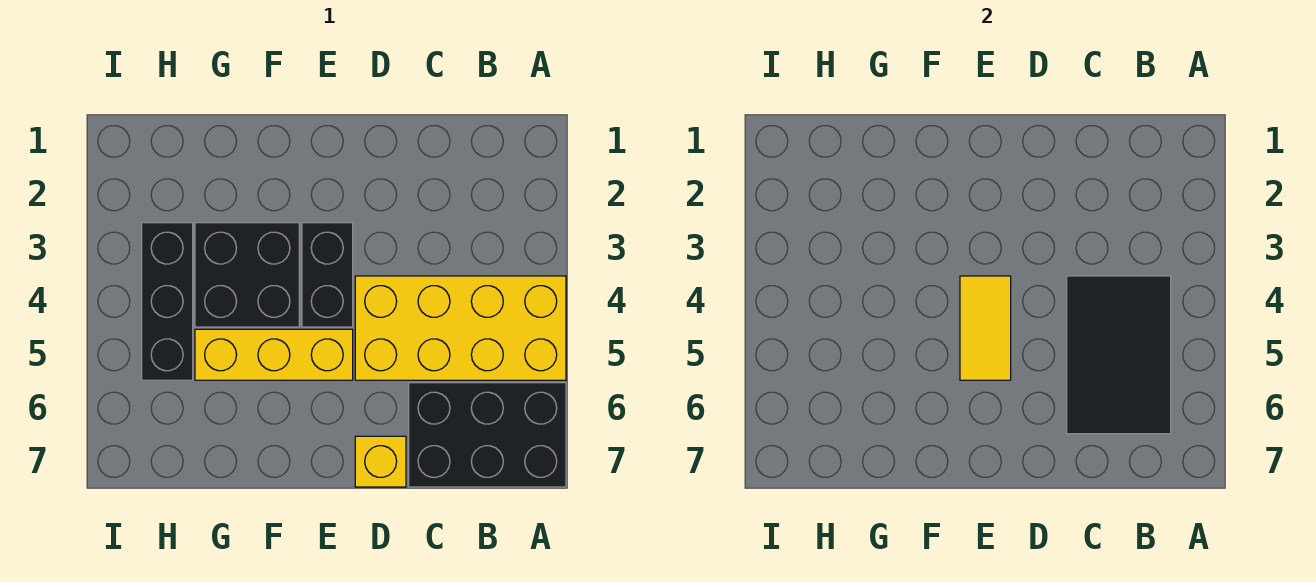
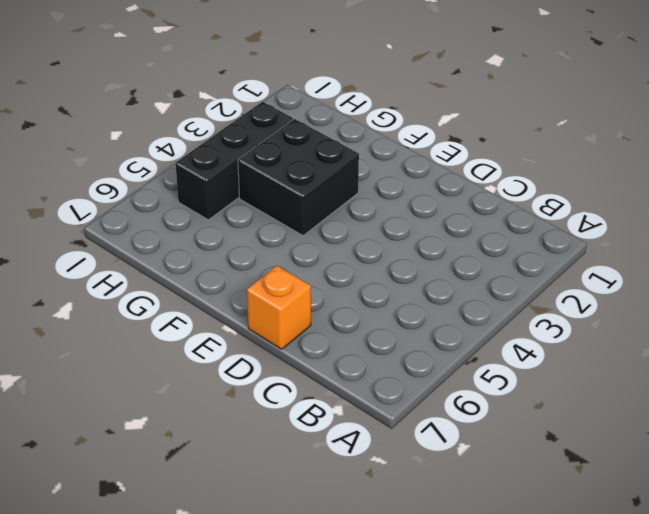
orange brick D7 level 1 -> yellow brick D7 level 1
none -> yellow brick A4:D5 level 1
none -> black brick A6:C7 level 1

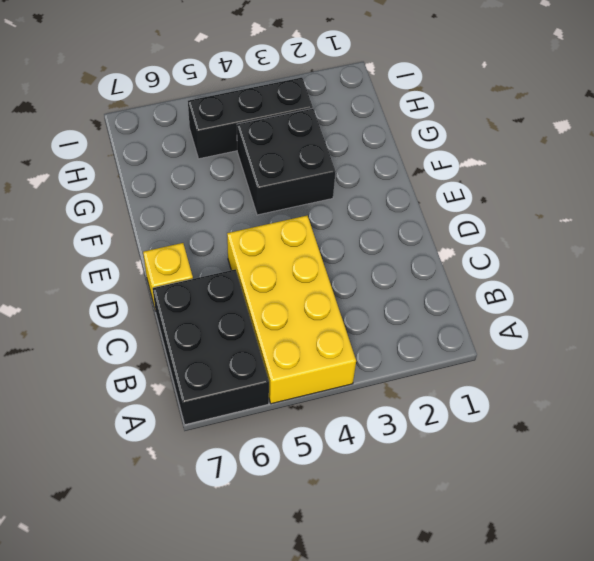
none -> black brick E3:E4 level 1
none -> yellow brick E5:G5 level 1

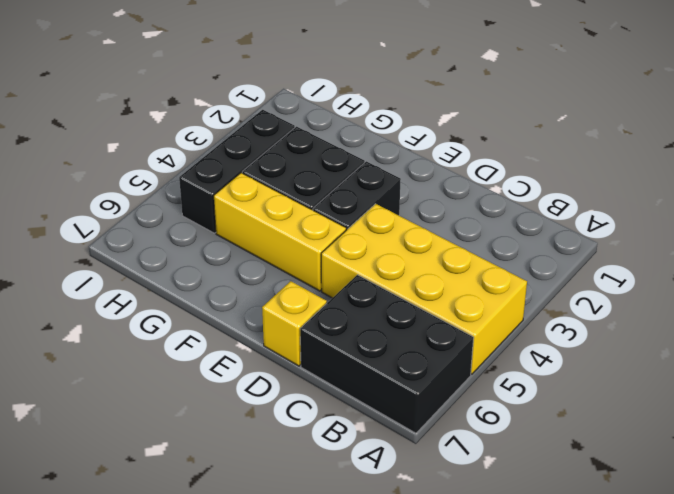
none -> black tile B4:C6 level 2
none -> yellow tile E4:E5 level 2

